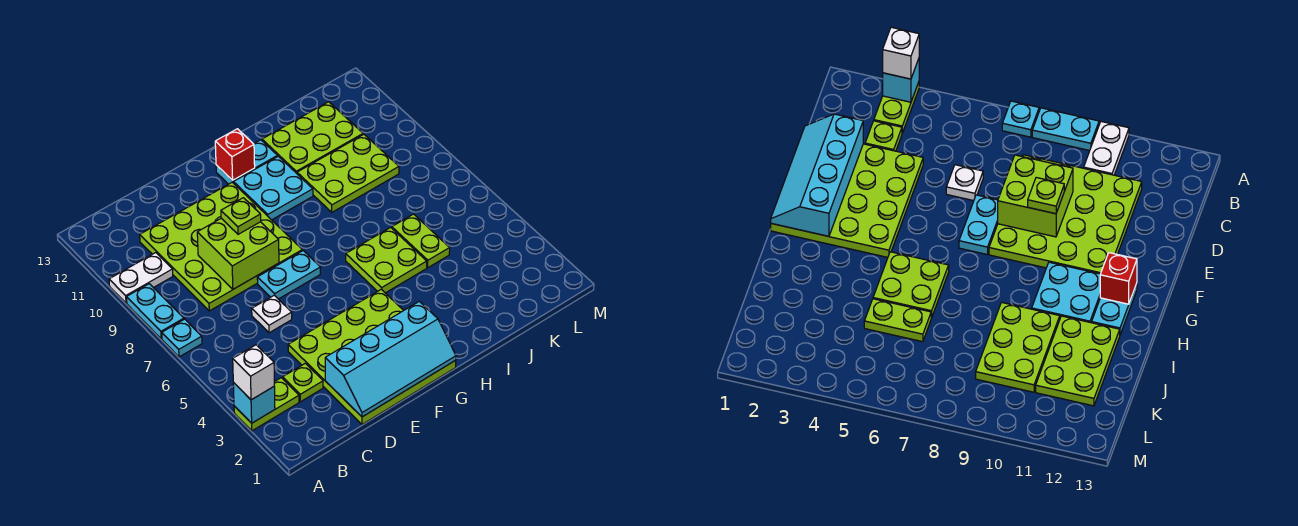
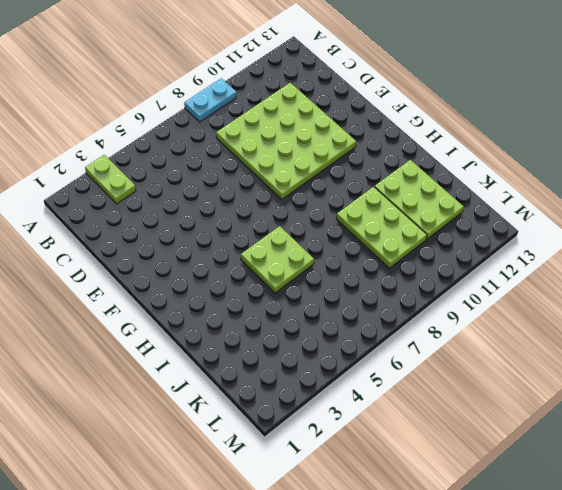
none -> cyan plate A7 level 1
none -> white plate A10:B10 level 1
none -> lime plate C3 level 1

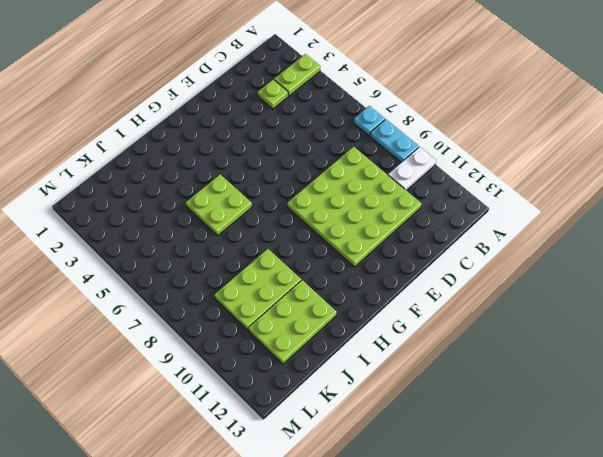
none -> lime plate D1:G4 level 1
none -> white plate D6 level 1
none -> cyan plate E7:F7 level 1

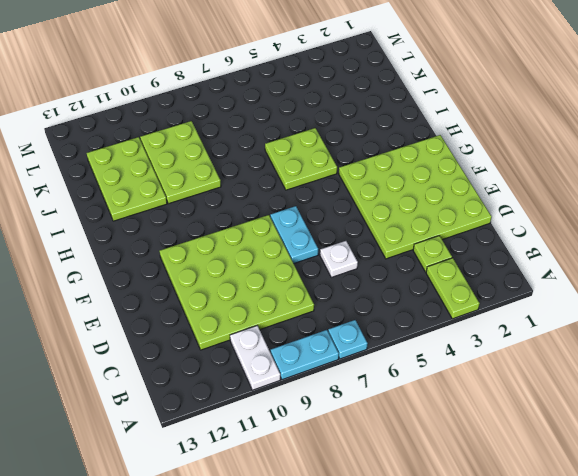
none -> cyan plate G10:H11 level 1
none -> cyan plate G12:H12 level 1
none -> lime plate J5:J6 level 1

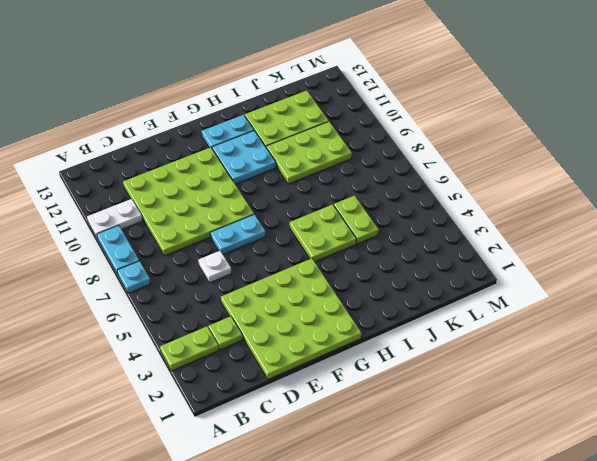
none -> cyan brick A3 level 2
none -> cyan slope D1:G2 level 2 top 2
none -> lime brick D8:E9 level 2

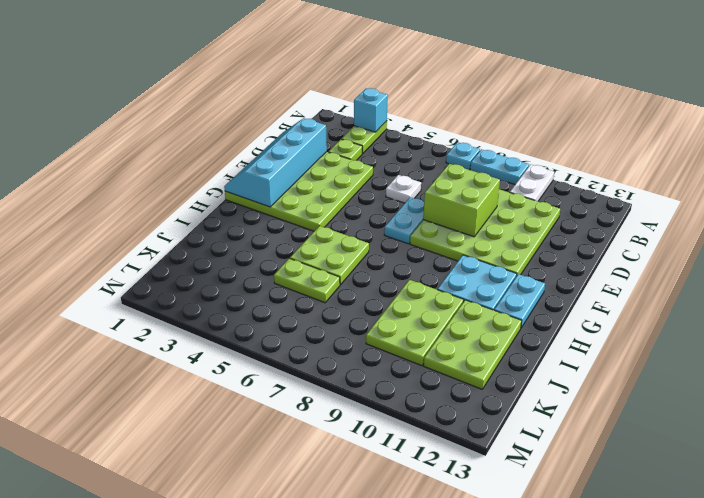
none -> red brick G12 level 2
none -> white brick A3 level 3
none -> lime plate E9 level 3

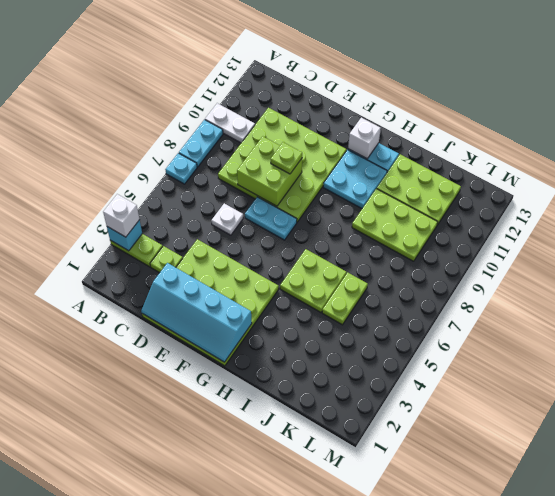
white brick G12 level 2 -> red brick G12 level 2

